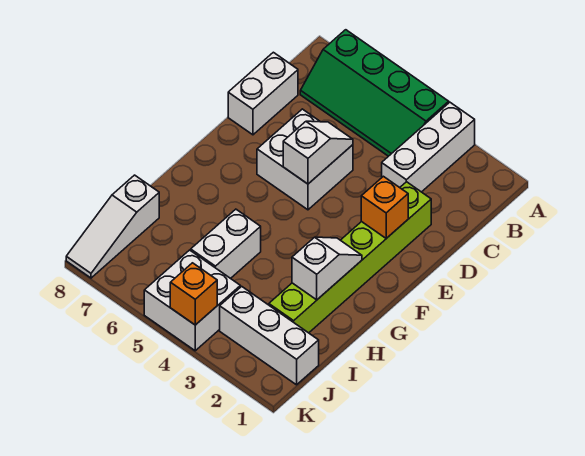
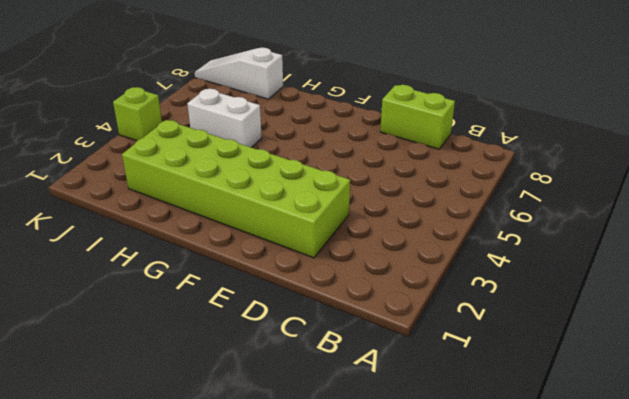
lime brick C8:D8 level 1 -> white brick C8:D8 level 1
lime brick D2:I3 level 1 -> lime brick D2:I2 level 1
lime brick K4 level 1 -> white brick J4:K5 level 1
none -> white brick A3:C3 level 1
none -> green slope A4:B7 level 1 top A
none -> white brick D5:E6 level 1

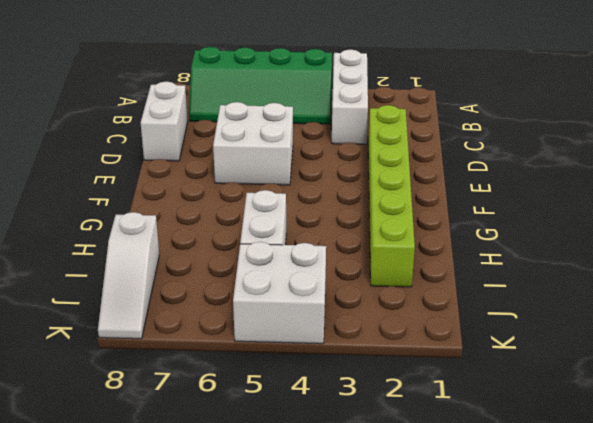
none -> white brick J1:J3 level 1
none -> white slope D5:E5 level 2 top E
none -> orange brick E2 level 2

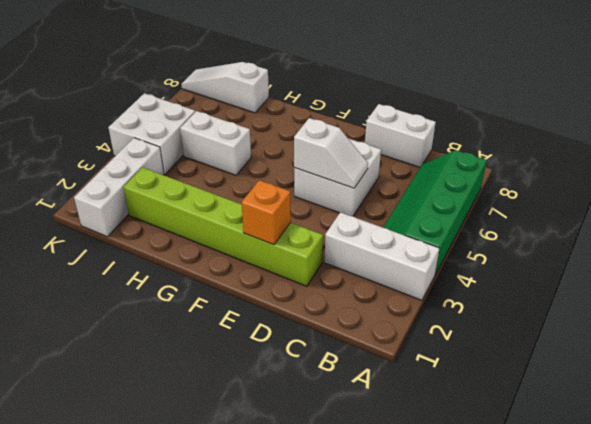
none -> white slope G2:H2 level 2 top H
none -> orange brick K4 level 2

